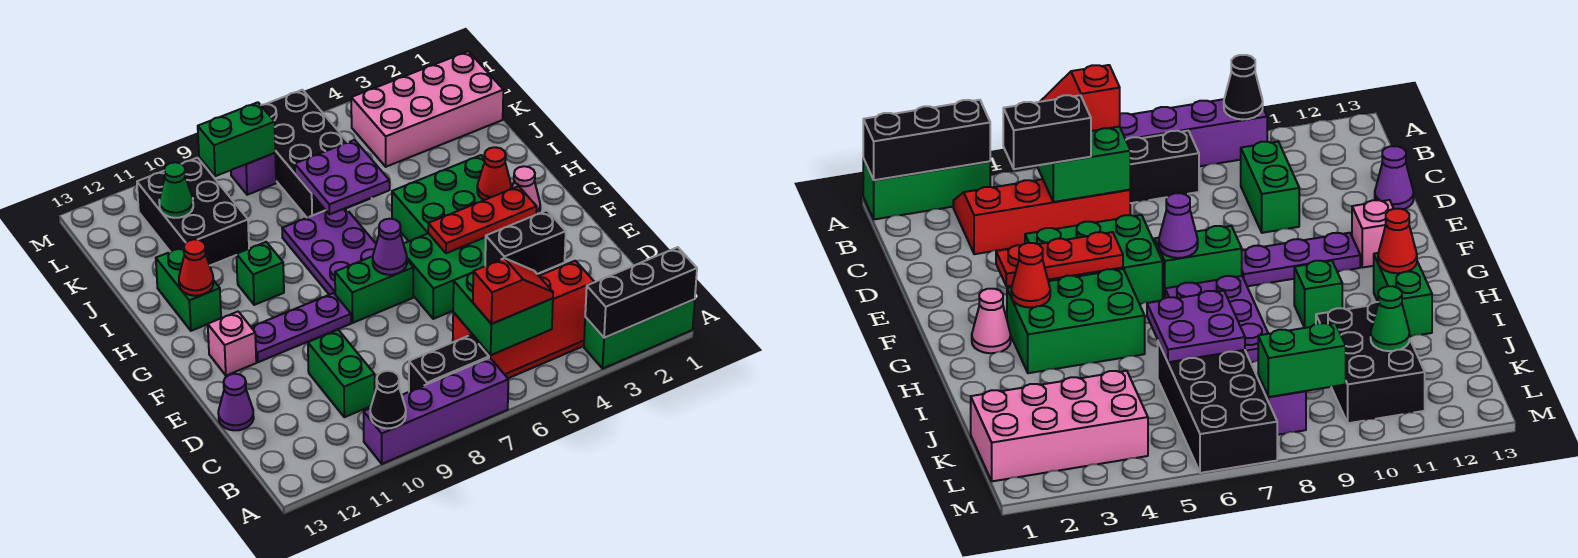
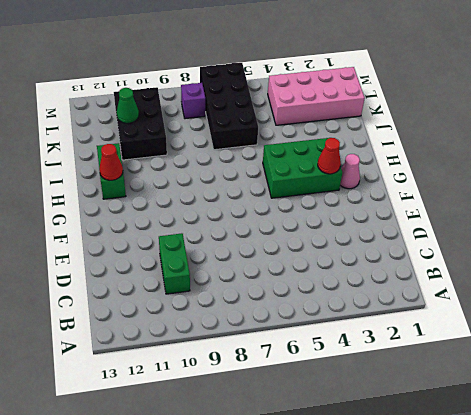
none -> green brick A1:A3 level 1
none -> purple brick A7:A10 level 1
none -> red slope B3:C6 level 1 top C
none -> black brick B7:B8 level 1

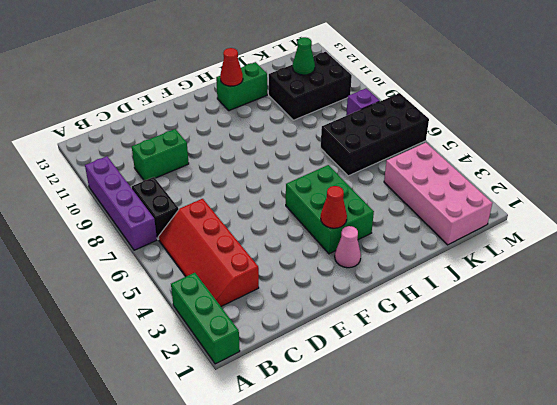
none -> purple cone D13 level 1
none -> green brick E4:F6 level 1
none -> green brick F7:F8 level 1
none -> purple plate F9:F11 level 1

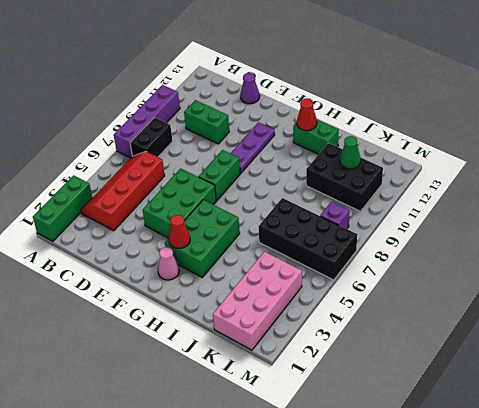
none -> pink brick F12 level 1
none -> purple plate G7:I8 level 1
none -> green brick H10 level 1
none -> black brick A1:A3 level 2

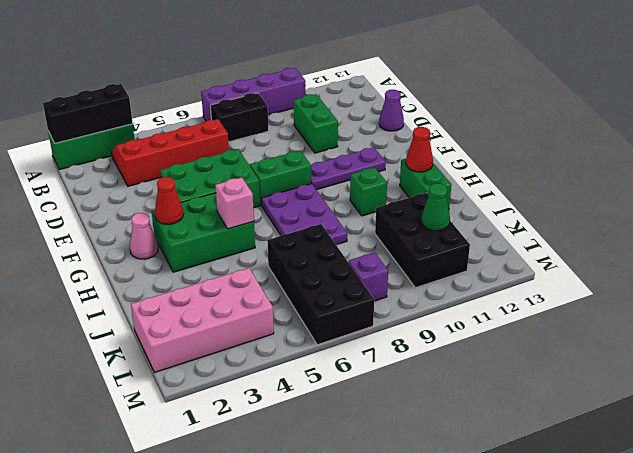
pink brick H5 level 2 -> pink brick F12 level 1
none -> black cone A10 level 2
none -> green brick B5:C6 level 2
none -> red plate F3:F5 level 2
none -> purple cone F7 level 2

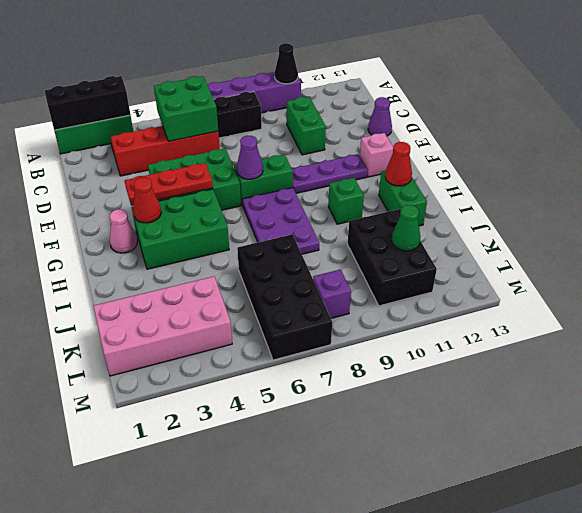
none -> purple plate I6:J7 level 2
none -> green brick L8:L9 level 2
none -> red slope B5:B6 level 3 top 6
none -> black brick C4:C5 level 3

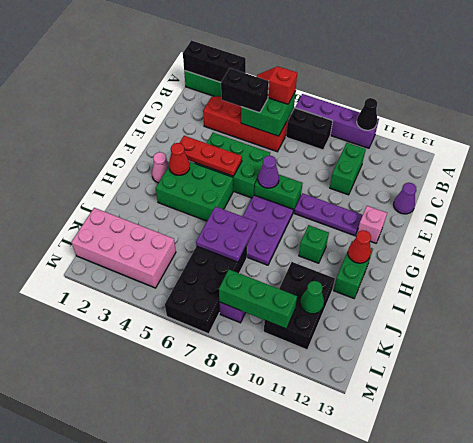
green brick L8:L10 level 2 -> green brick L8:L9 level 2

